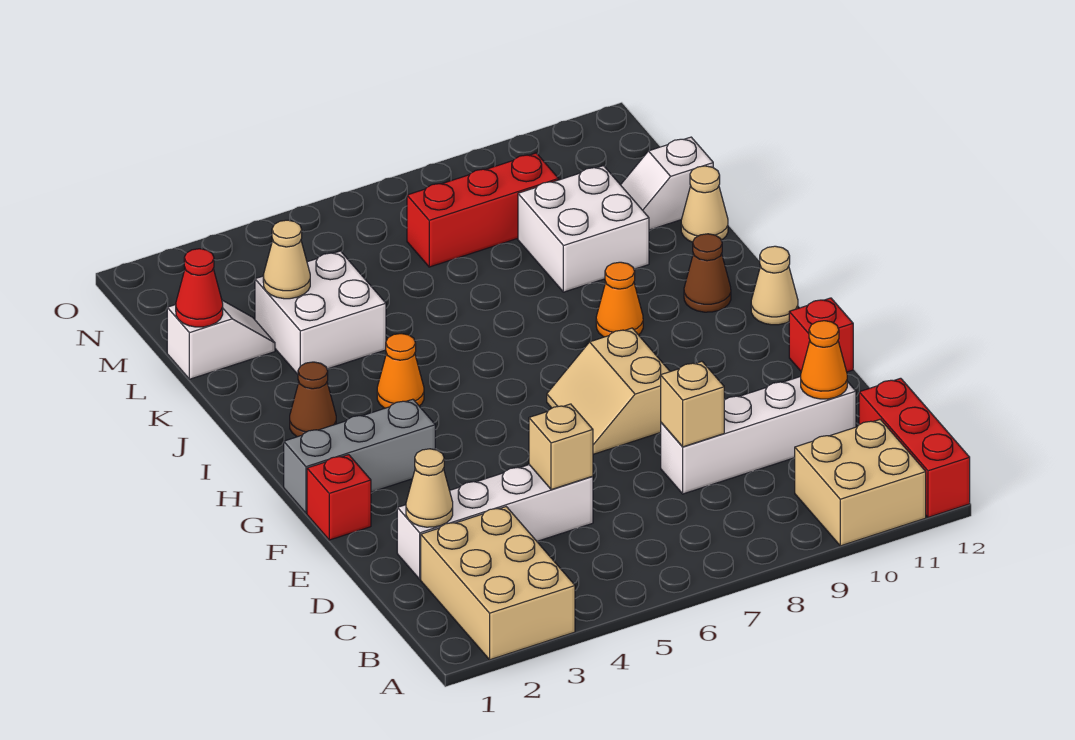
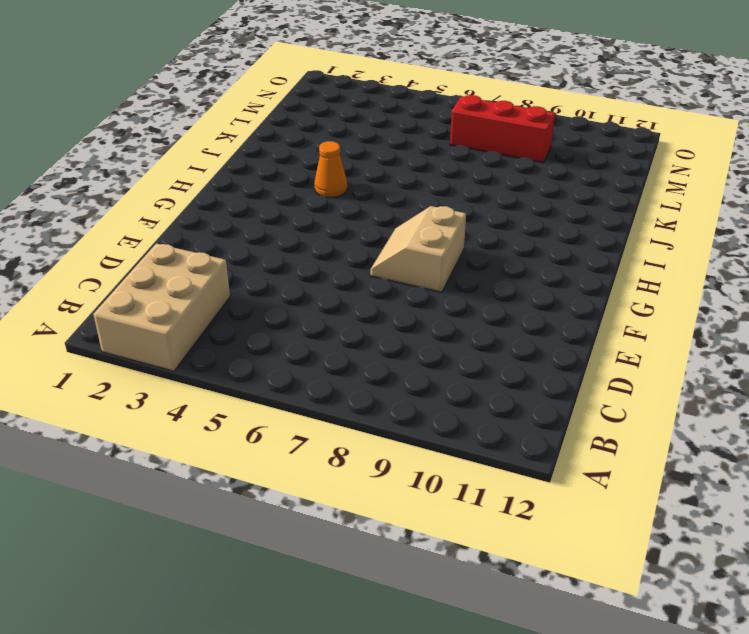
none -> tan brick A10:B11 level 1
none -> red brick A12:C12 level 1
none -> white brick D2:D5 level 1

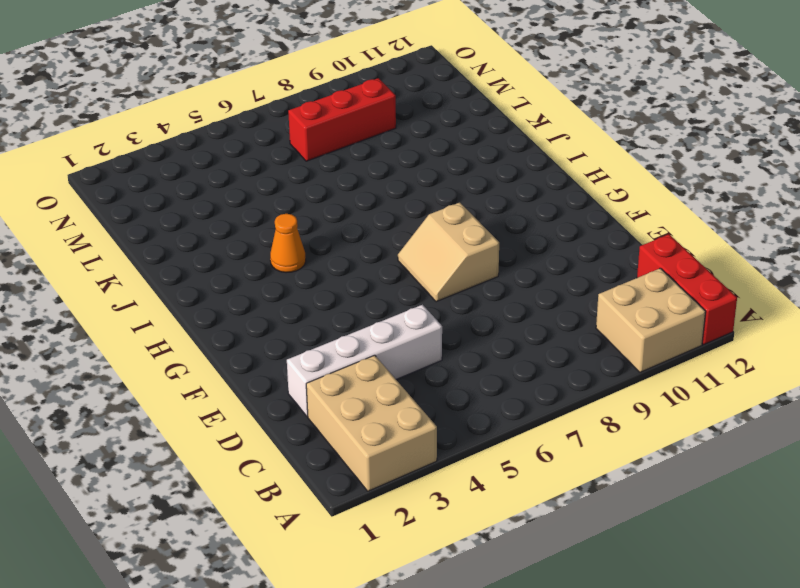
none -> white brick D8:D11 level 1
none -> red brick F1 level 1
none -> red brick F12 level 1

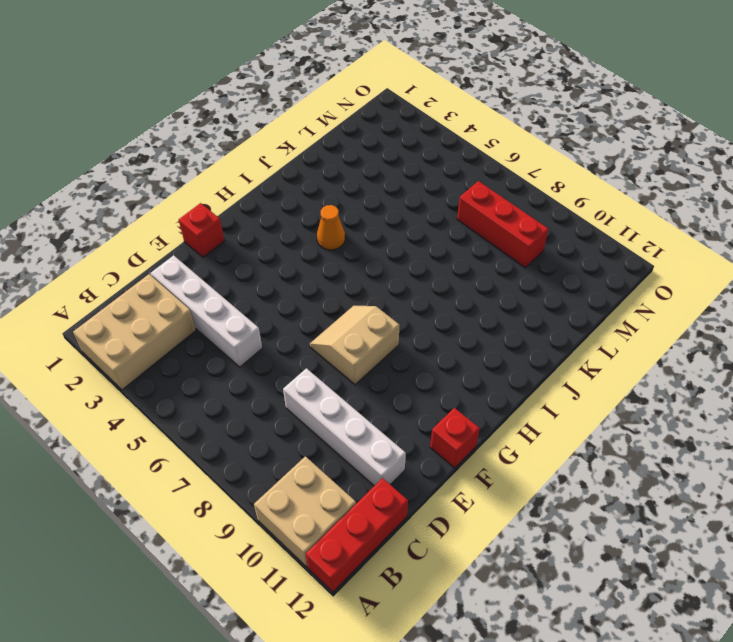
none -> grey brick G1:G3 level 1
none -> tan cone H12 level 1
none -> brown cone I2 level 1

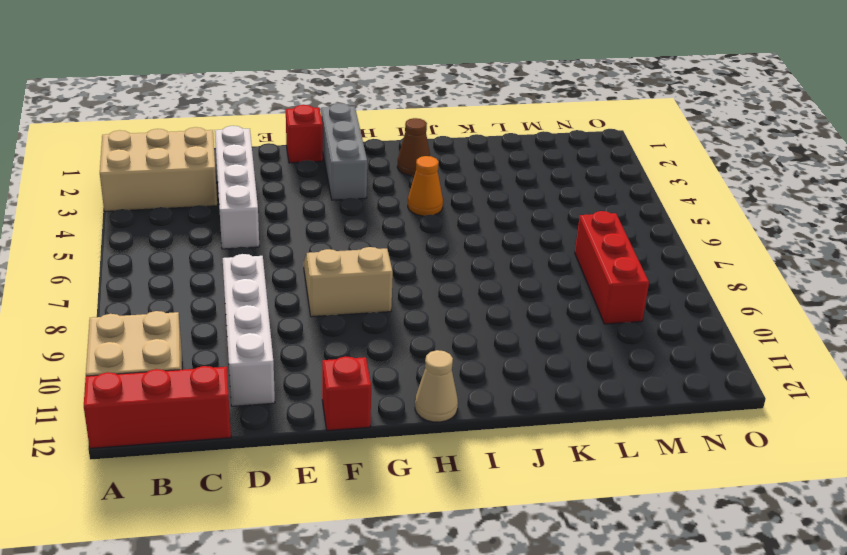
none -> orange cone I9 level 1
none -> brown cone I11 level 1
none -> white brick K3:L4 level 1

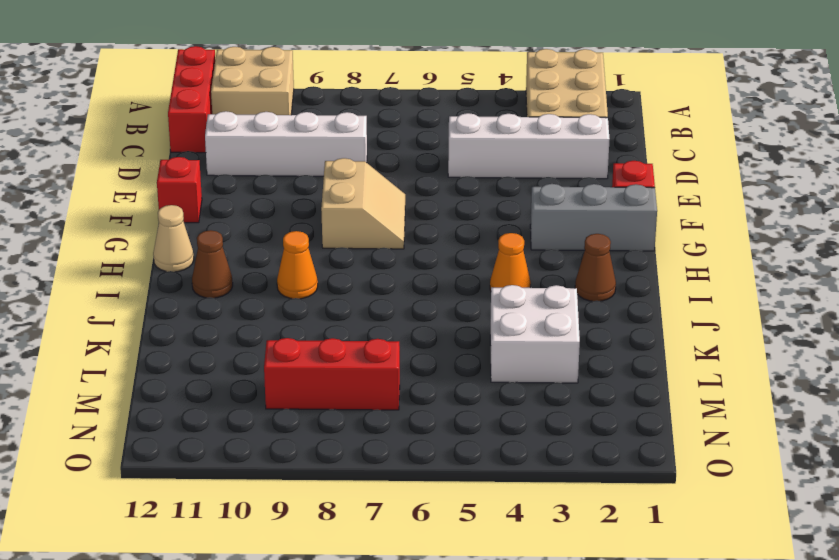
none -> white brick K9:L10 level 1
none -> tan cone K12 level 1
none -> white slope L1:L2 level 1 top 1

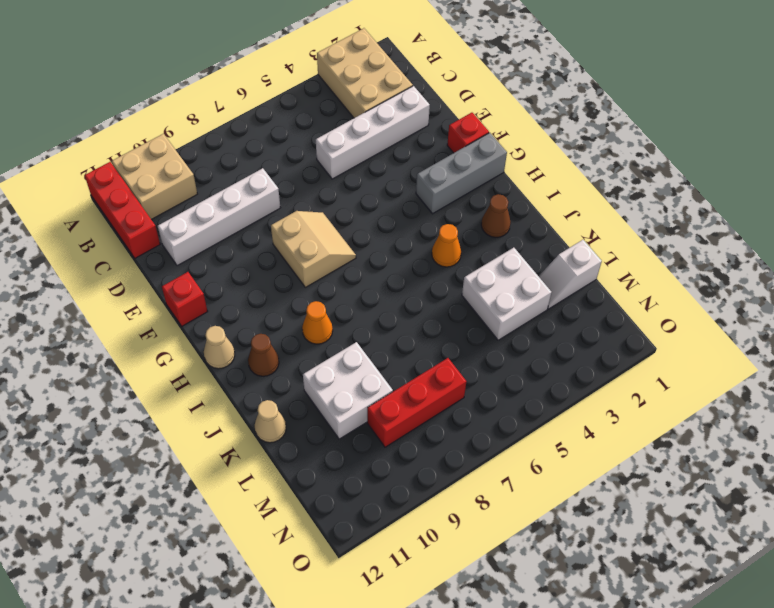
none -> white slope L11:L12 level 1 top 12
none -> tan cone D2 level 2
none -> tan brick D5 level 2

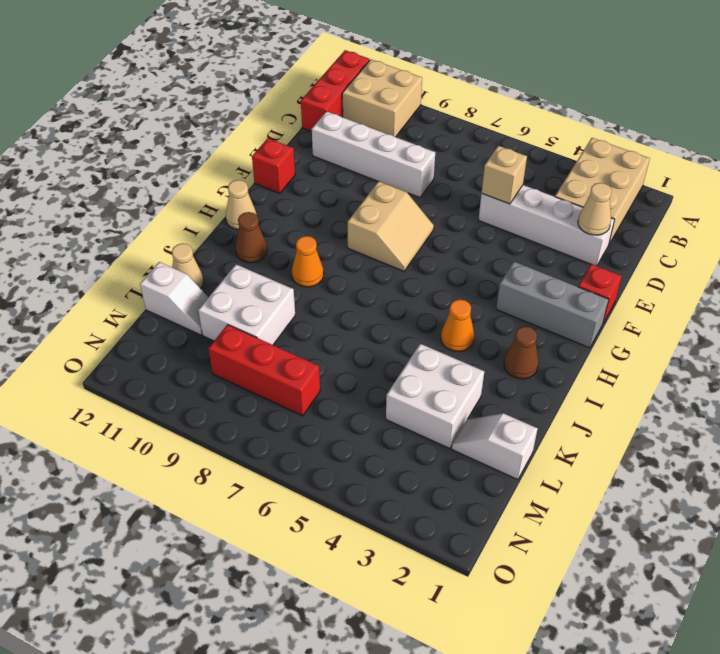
none -> tan brick D8 level 2
none -> orange cone D11 level 2
none -> red cone L1 level 2

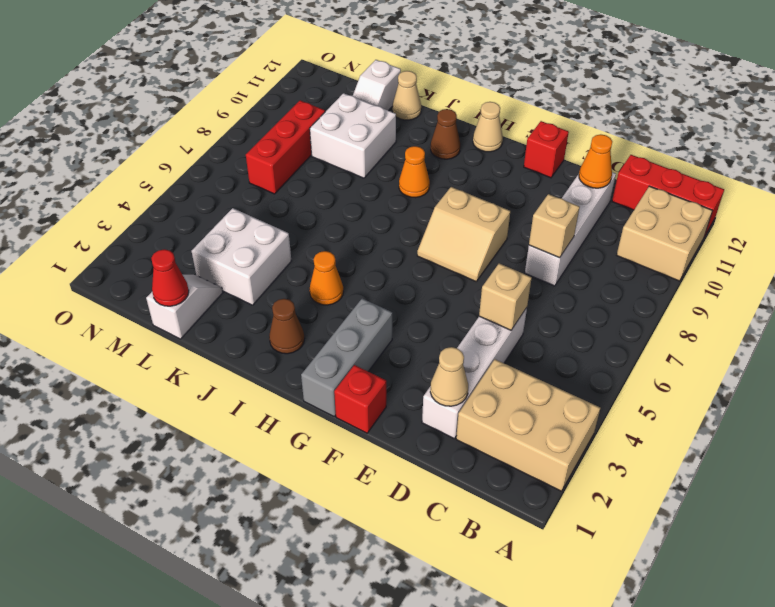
none -> tan cone L3 level 2

